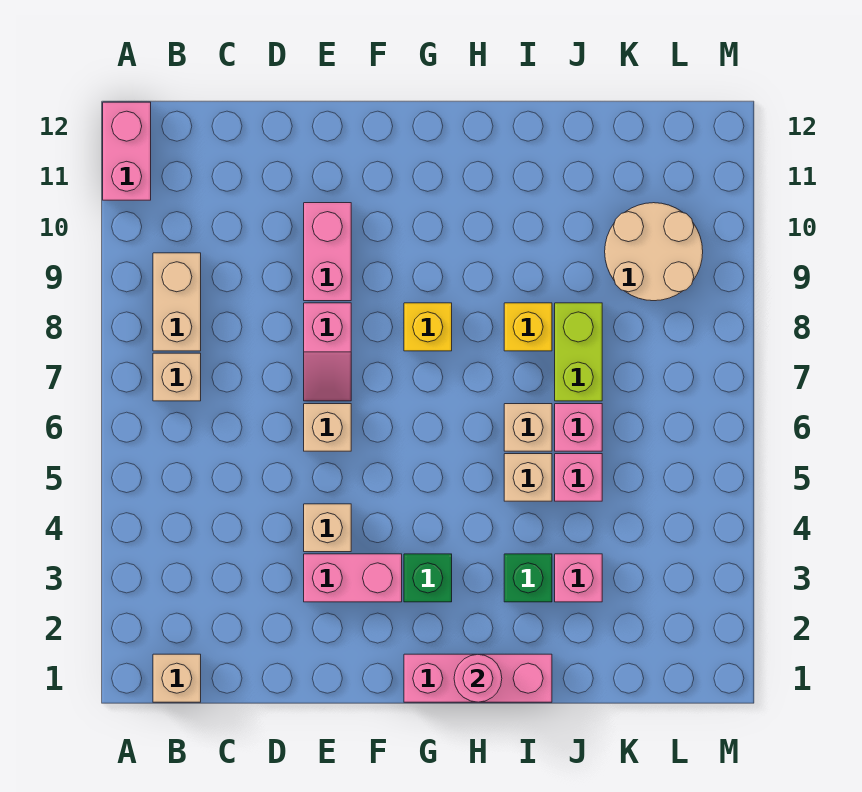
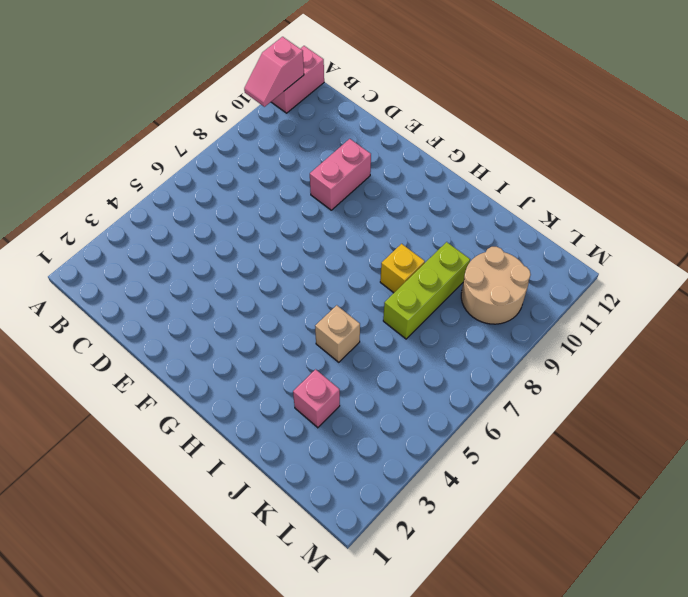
pink slope A10:A11 level 2 top 11 -> pink slope E7:E8 level 1 top 8
lime brick J7:J9 level 1 -> lime brick J7:J8 level 1
none -> tan brick B1 level 1
none -> tan brick B7 level 1
none -> tan brick B8:B9 level 1

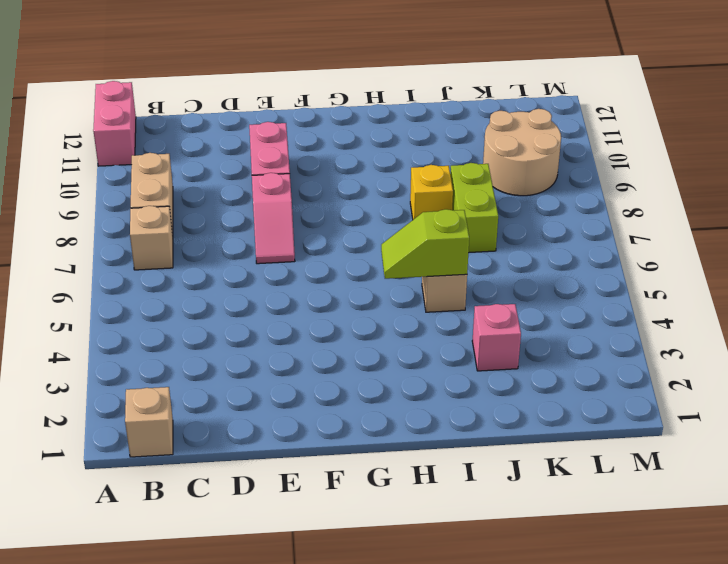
lime slope H5:I5 level 2 top I -> none
none -> pink brick E3:F3 level 1
none -> tan brick E4 level 1
none -> tan brick E6 level 1

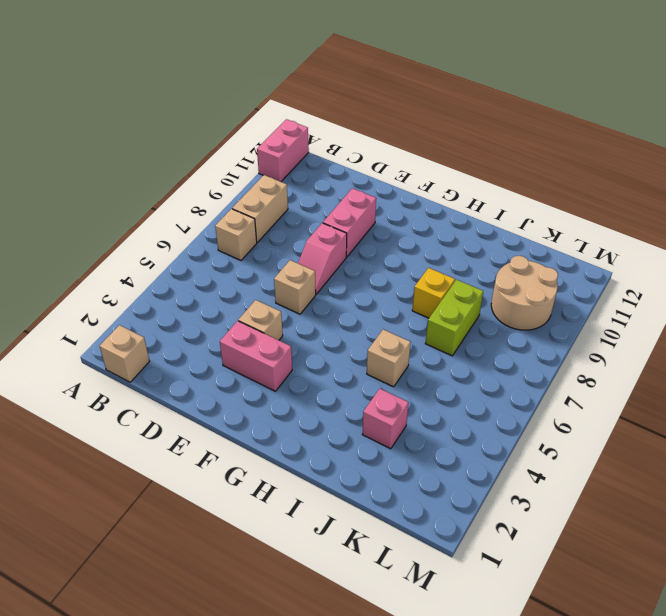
none -> pink brick G1:I1 level 1
none -> green brick G3 level 1
none -> yellow brick G8 level 1

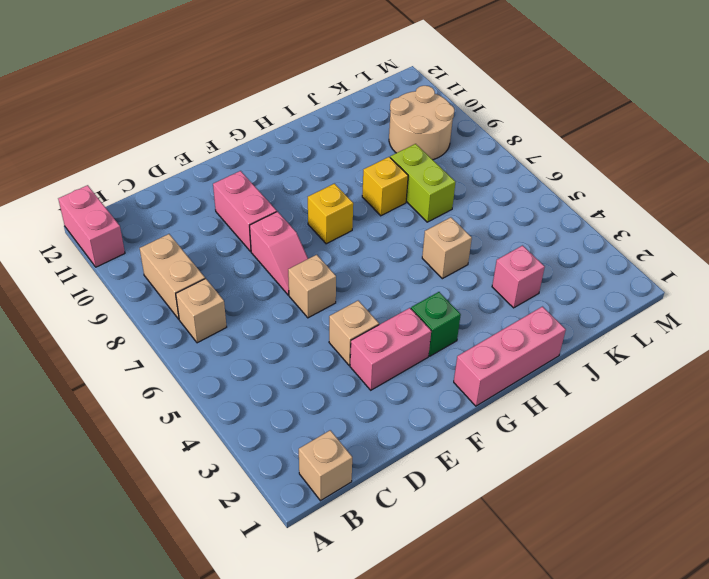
none -> green brick I3 level 1
none -> tan brick I6 level 1
none -> pink brick J5 level 1

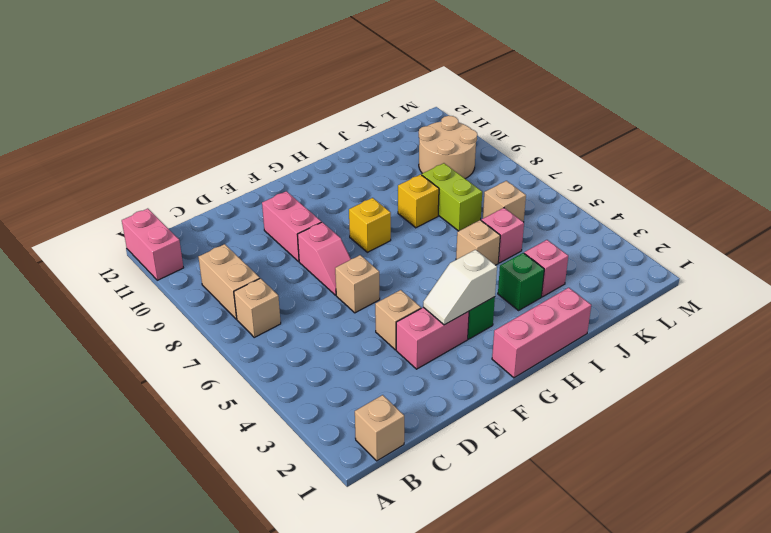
white slope F3:G3 level 2 top G -> none
tan brick K6 level 1 -> tan brick I6 level 1
none -> pink brick J6 level 1
none -> pink round brick H1 level 2

